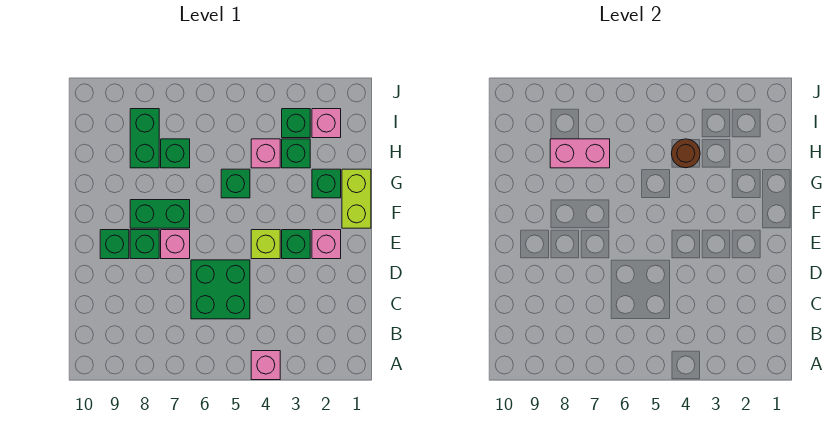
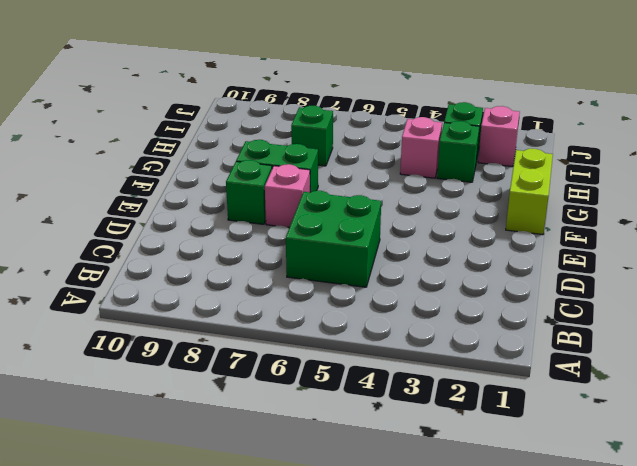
none -> pink brick A4 level 1
none -> pink brick E2 level 1
none -> green brick E3 level 1

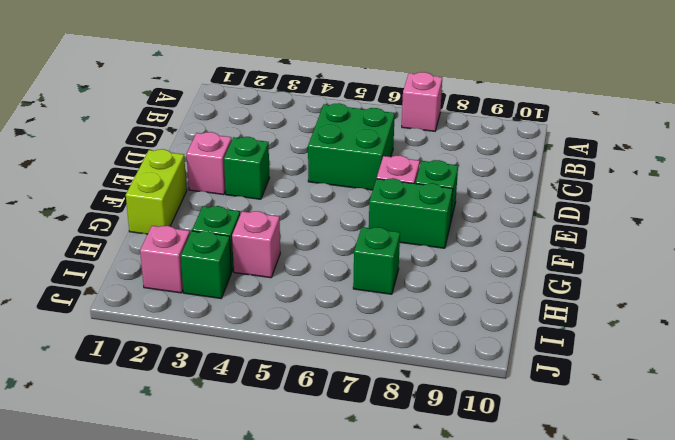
pink brick A7 level 1 -> pink brick A4 level 1
none -> lime brick E4 level 1
none -> green brick E9 level 1
none -> green brick G2 level 1

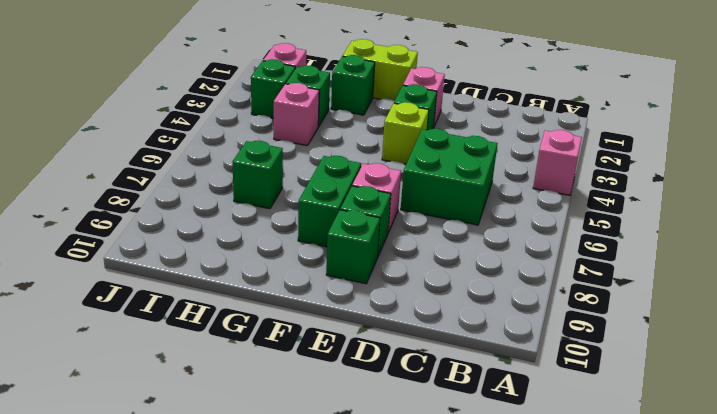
none -> green brick G5 level 1
none -> green brick H8:I8 level 1
none -> brown round brick H4 level 2

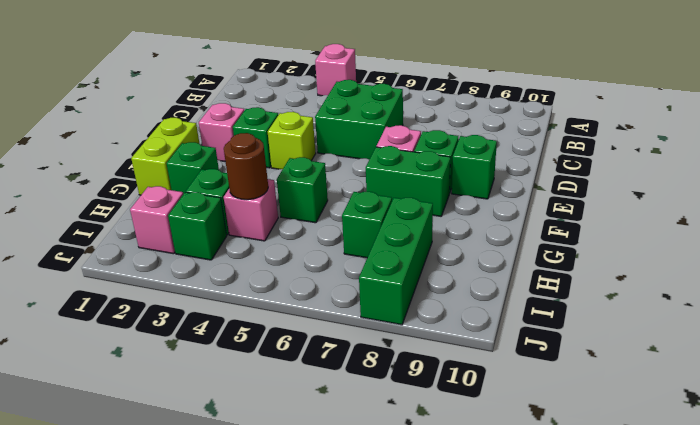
green brick H8:J8 level 1 -> green brick H8:I8 level 1
none -> pink brick H7:H8 level 2

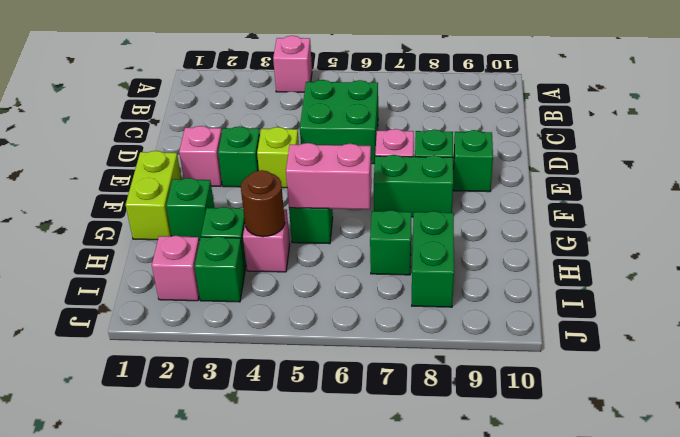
pink brick G5:G6 level 2 -> pink brick H7:H8 level 2

